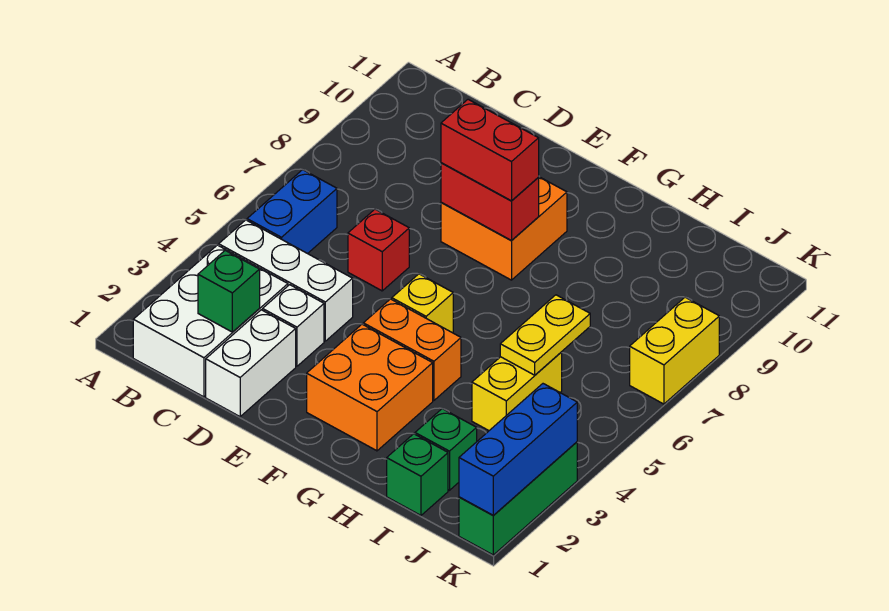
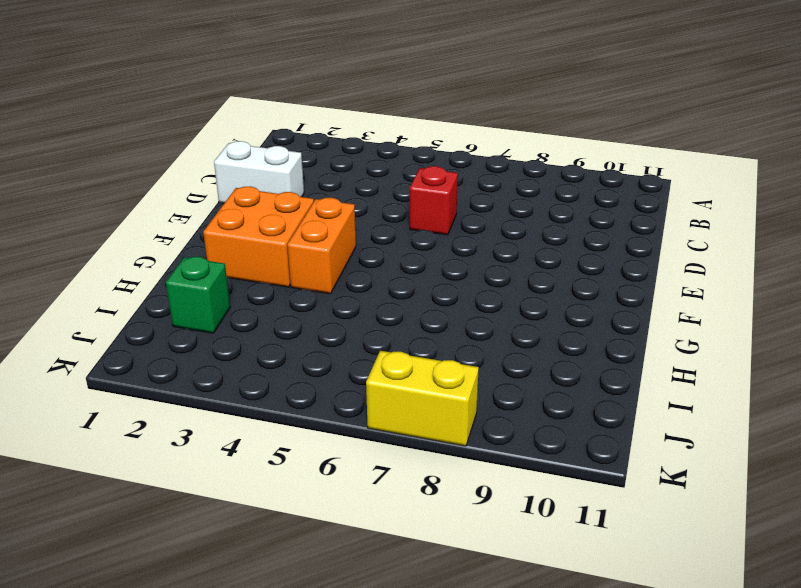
none -> white brick B1:C3 level 1
none -> white brick B4:D4 level 1
none -> blue brick B5:B6 level 1

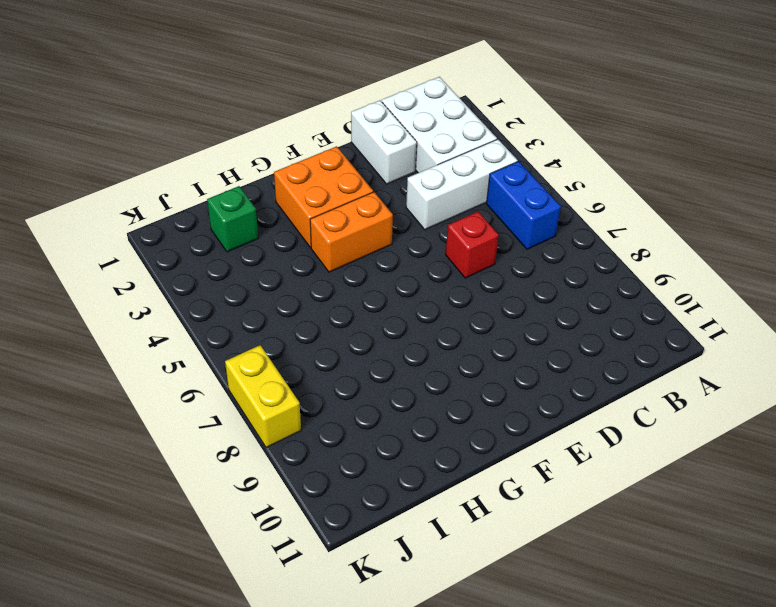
none -> white brick D3 level 1
none -> orange brick E8:F9 level 1
none -> yellow brick F5 level 1

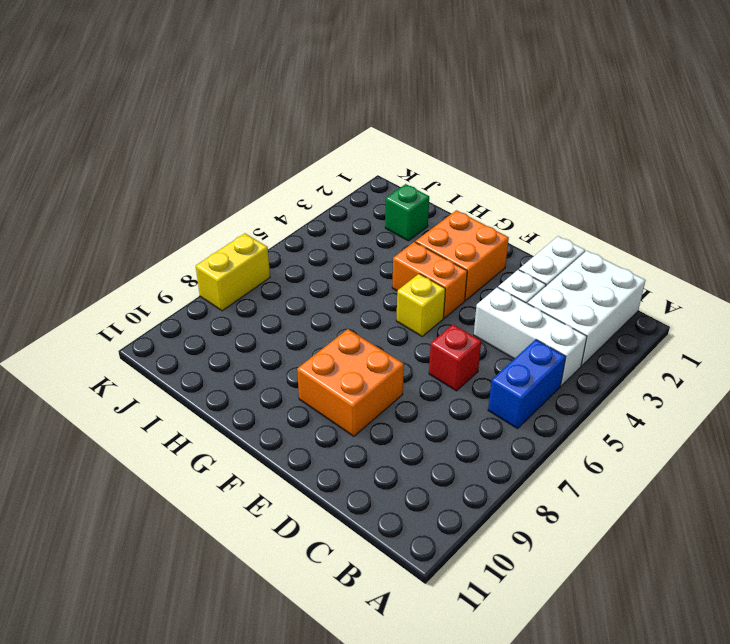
none -> green brick I1 level 1
none -> yellow brick I4:I5 level 1
none -> green brick K1:K3 level 1

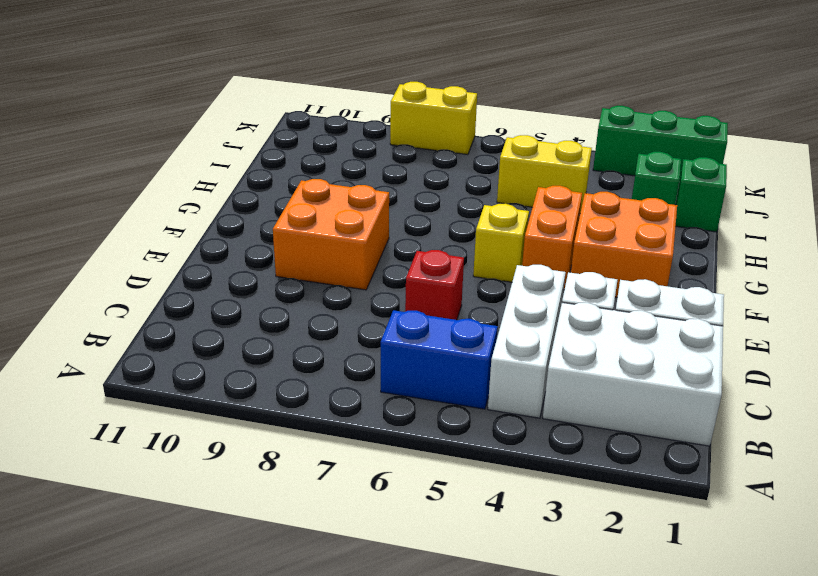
none -> green brick C2 level 2
none -> red brick E8:F8 level 2
none -> yellow plate I5:I6 level 2

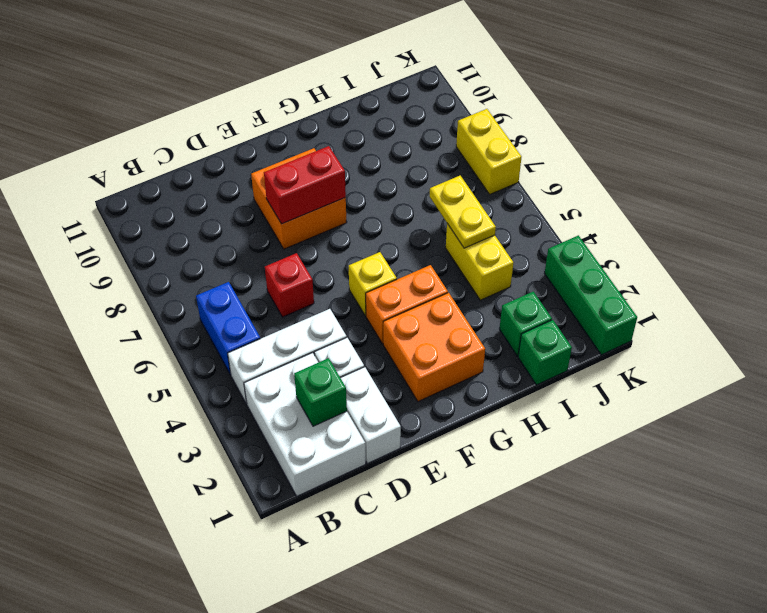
none -> blue brick K1:K3 level 2
none -> red brick E8:F8 level 3

